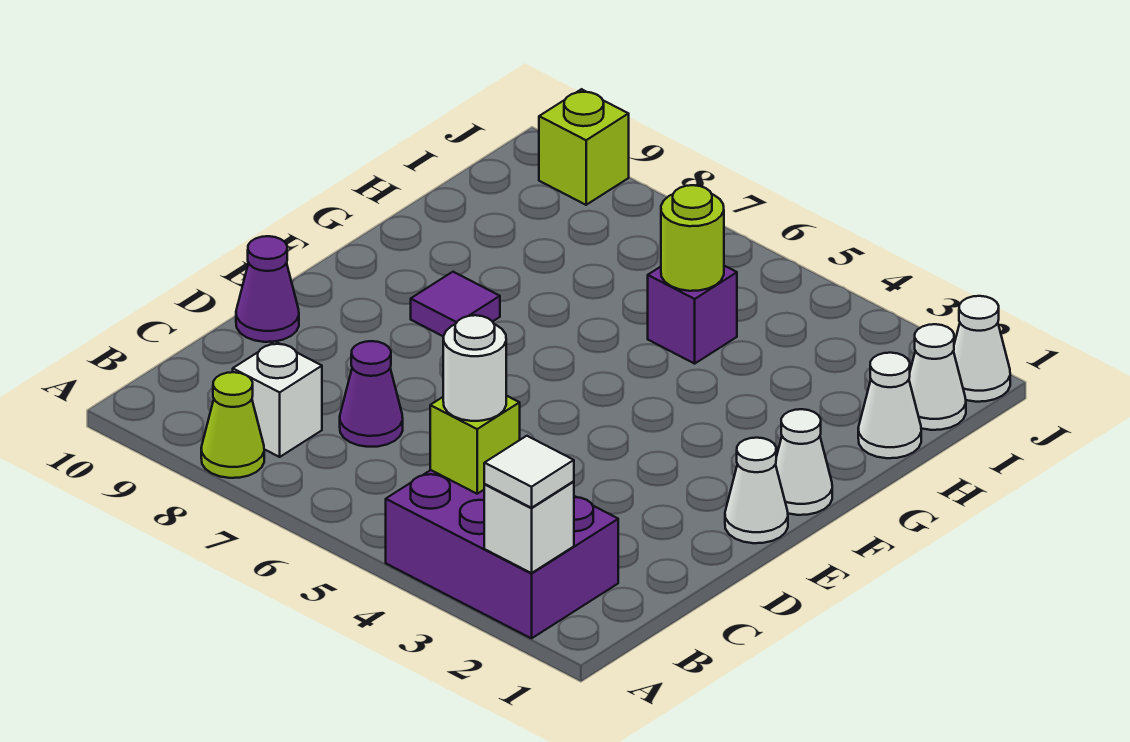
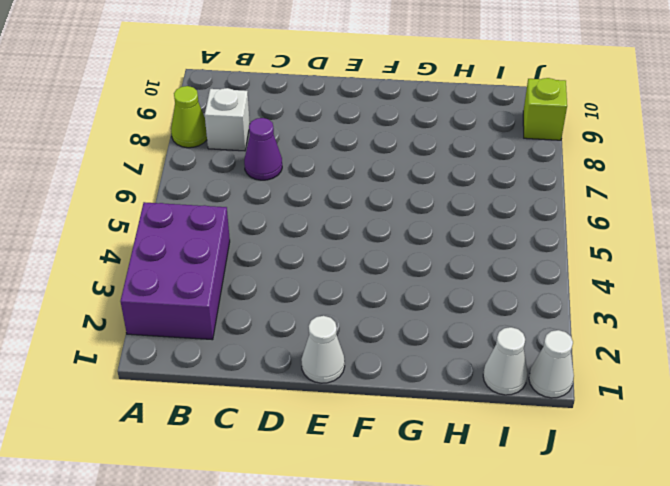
none -> purple cone D10 level 1
none -> white cone F1 level 1
none -> purple tile F8 level 1

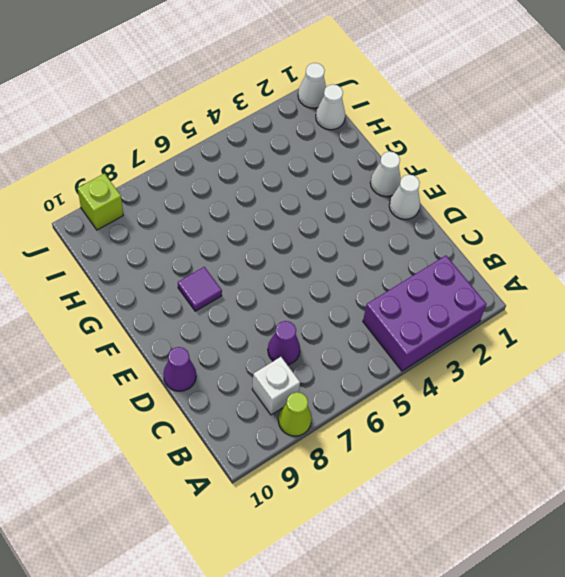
none -> white cone H1 level 1
none -> purple brick H5 level 1
none -> white brick A2 level 2

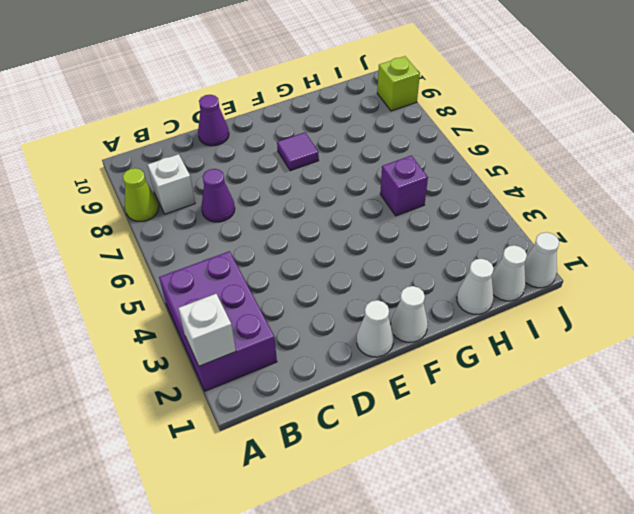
none -> lime brick B4 level 2
none -> lime round brick H5 level 2
none -> white tile A2 level 3

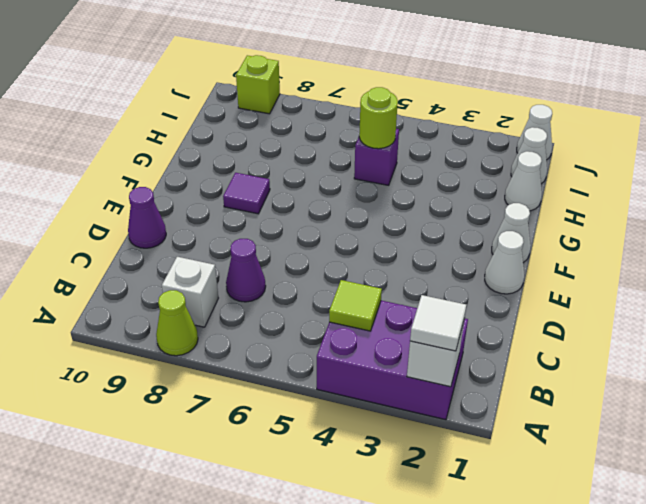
lime tile B4 level 2 -> lime brick B4 level 2
none -> white round brick B4 level 3

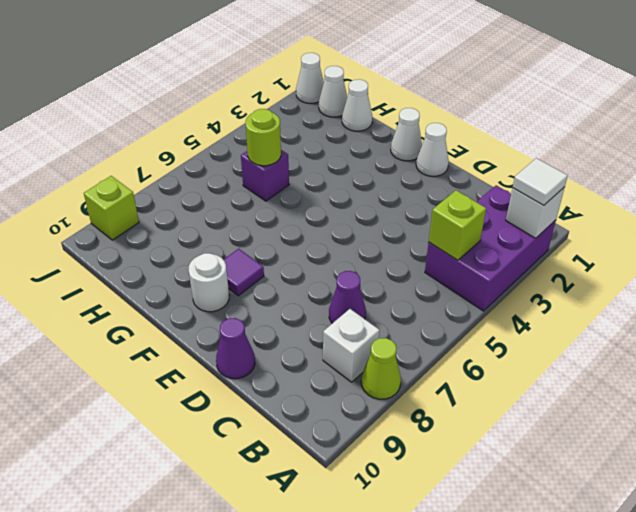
white round brick F9 level 1 -> white round brick B4 level 3

